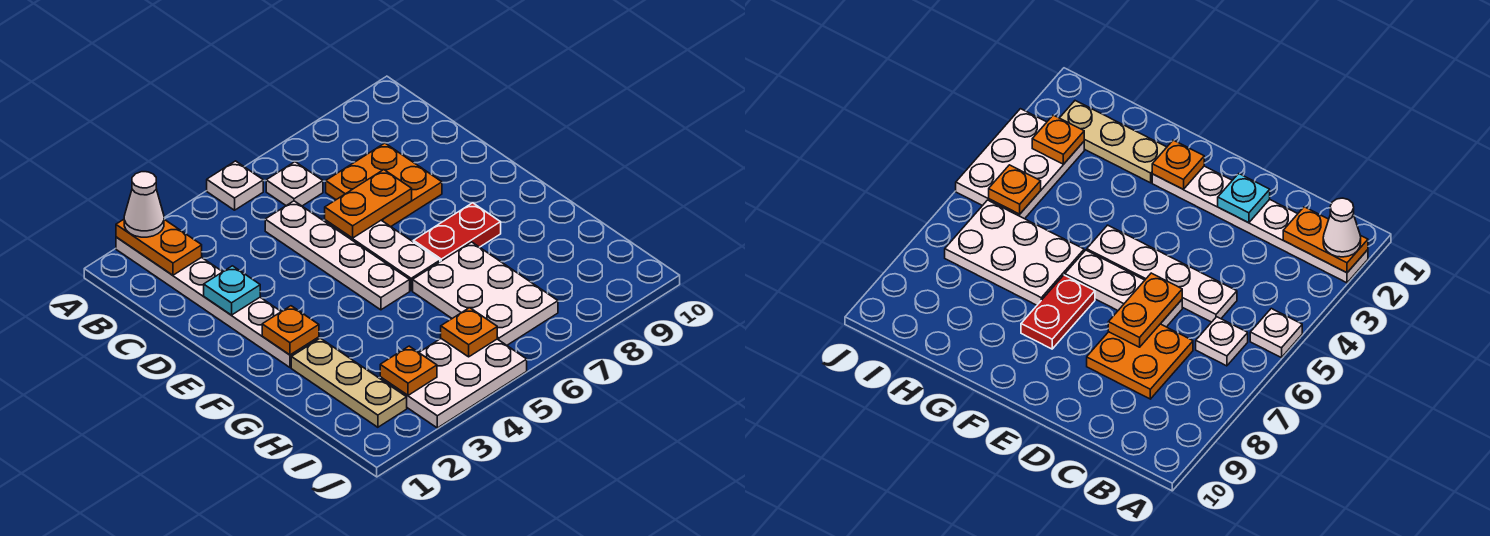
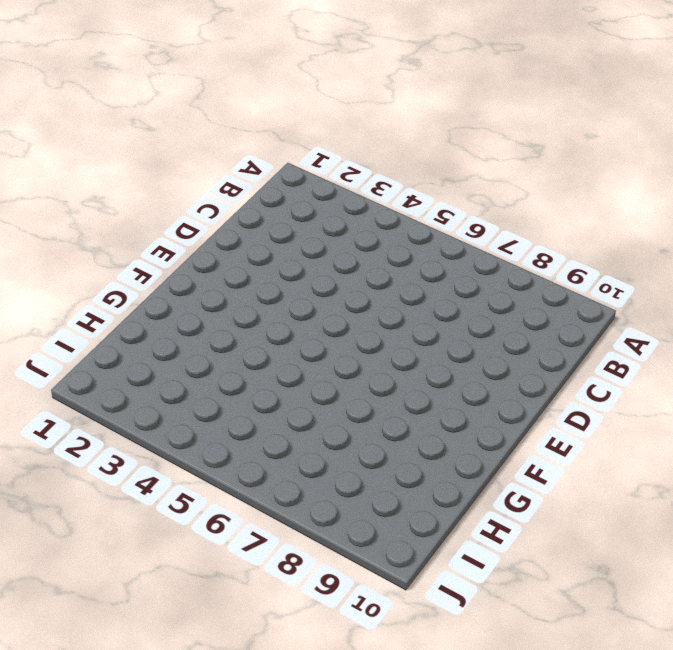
none -> white plate A2:F2 level 1
none -> white plate A5 level 1
none -> white plate B6 level 1

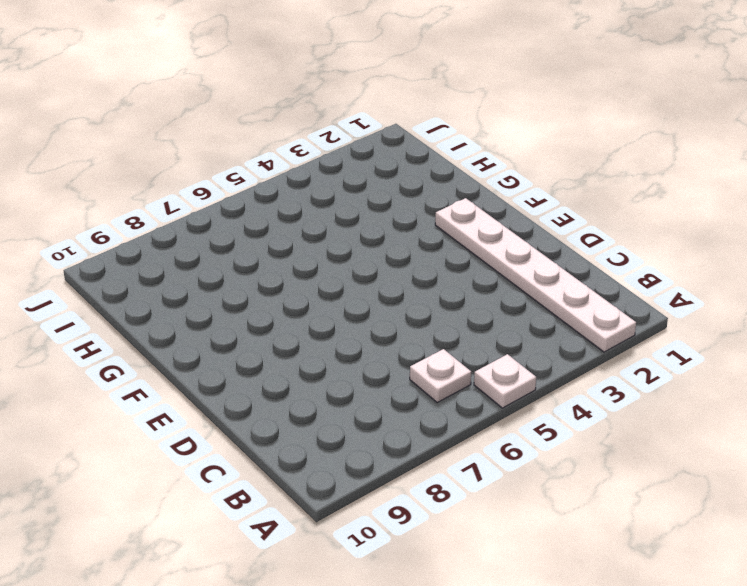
none -> white plate C5:F5 level 1
none -> orange plate C7:D8 level 1
none -> white plate D6:F6 level 1

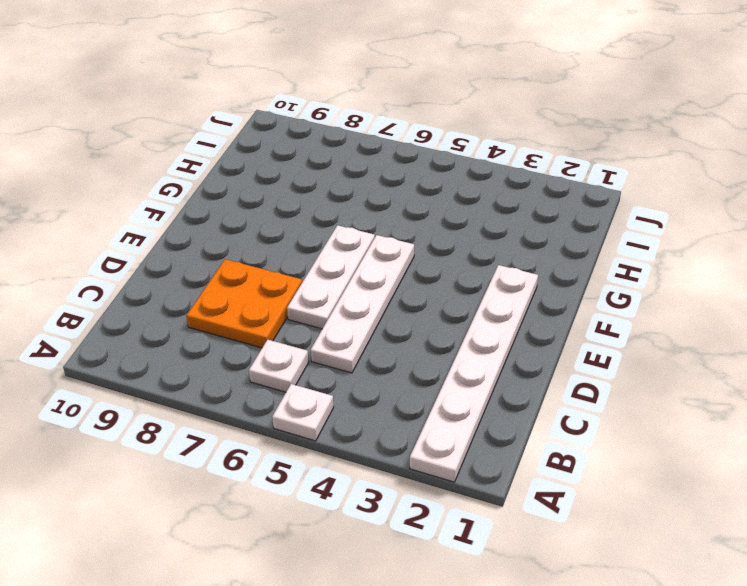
none -> red plate F7:F8 level 1
none -> tan plate G2:I2 level 1
none -> white plate G6:I7 level 1

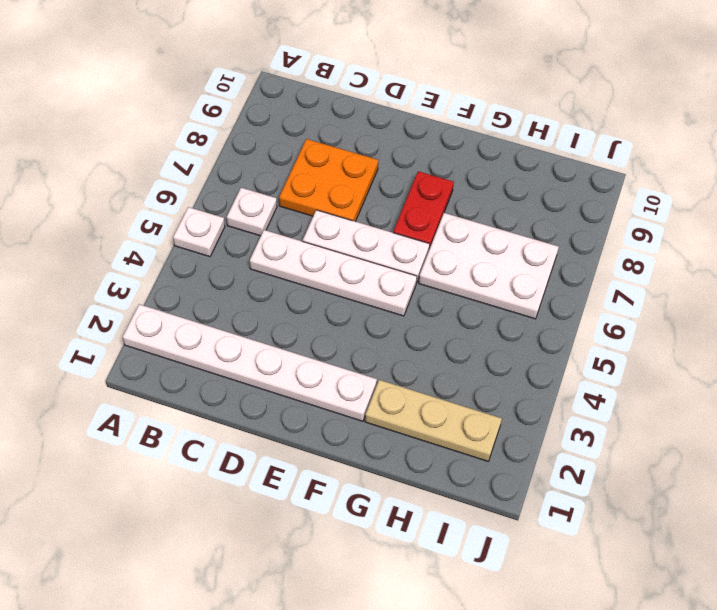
none -> white plate I3:J5 level 1
none -> orange plate A2:B2 level 2
none -> cyan plate D2 level 2

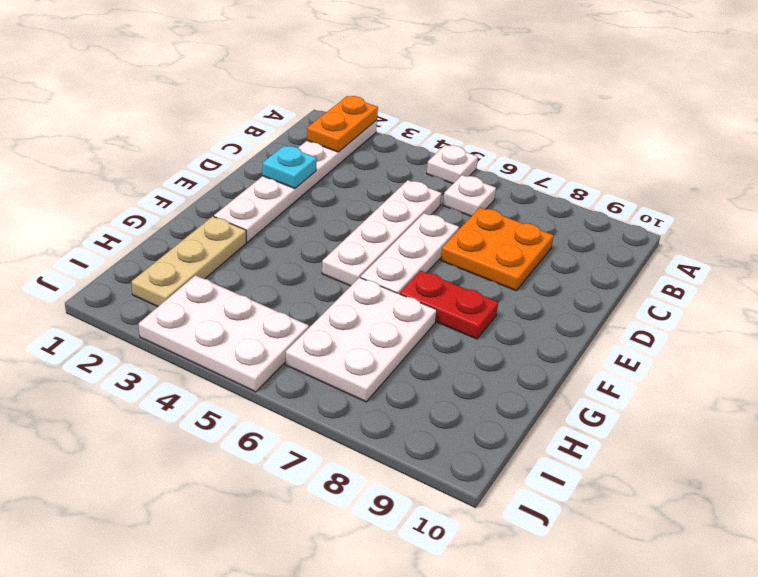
none -> orange plate D6:D7 level 2
none -> orange plate F2 level 2
none -> orange plate I3 level 2

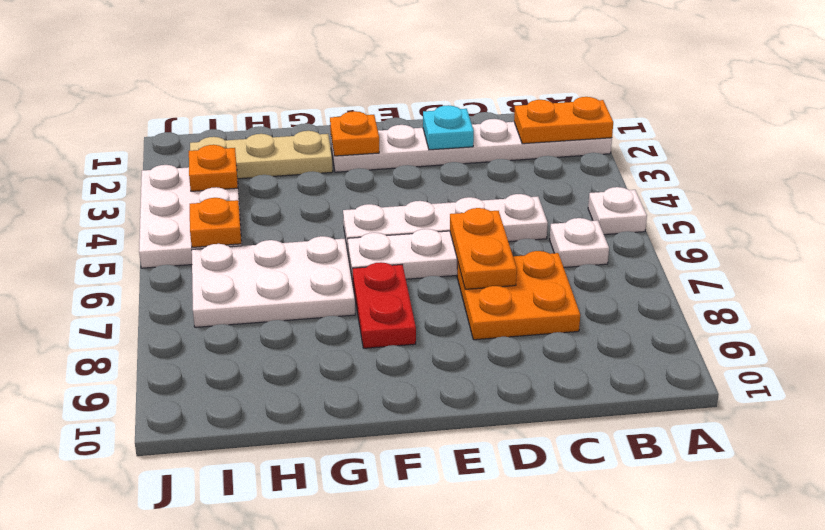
none -> white cone A2 level 3

